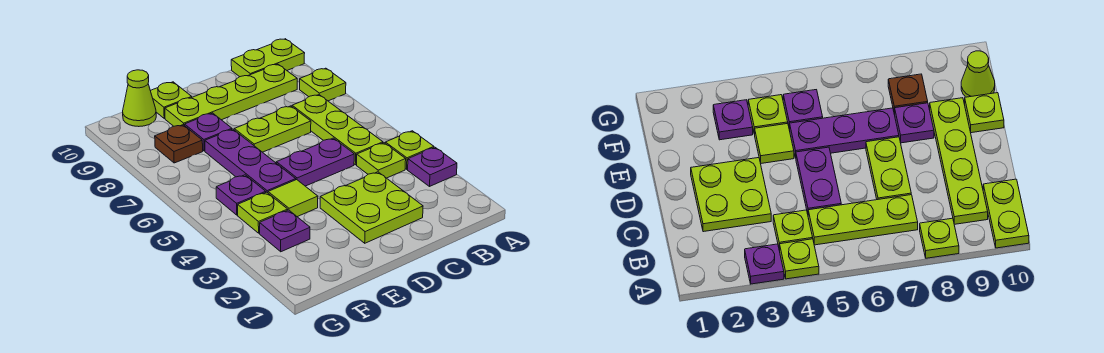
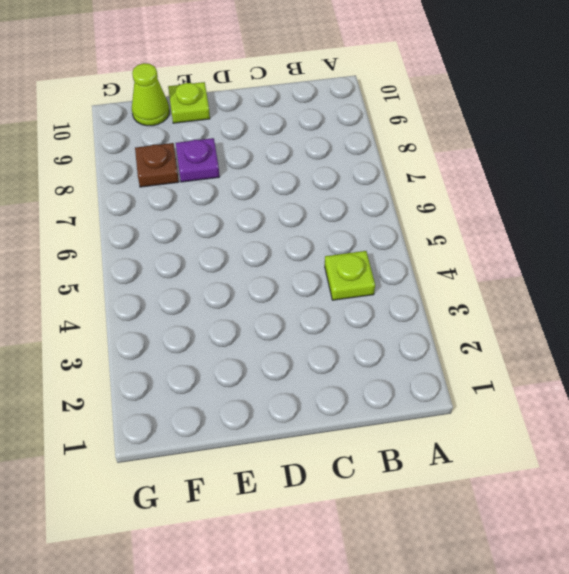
none -> purple plate A3 level 1
none -> lime plate A4 level 1
none -> lime plate A8 level 1

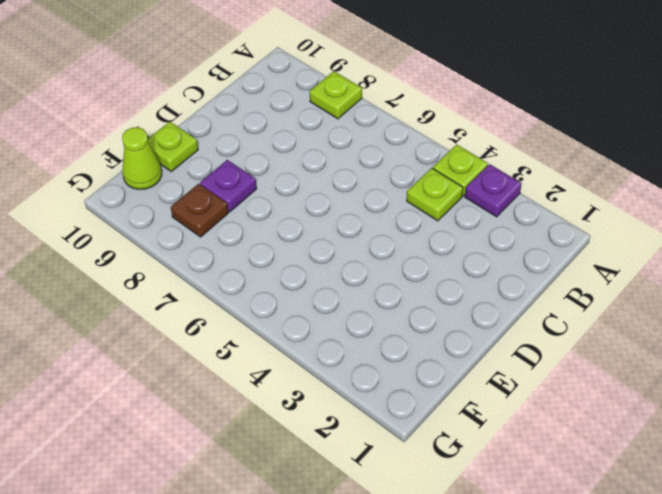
none -> lime plate A10:B10 level 1
none -> lime plate B5:B7 level 1
none -> lime plate B9:E9 level 1

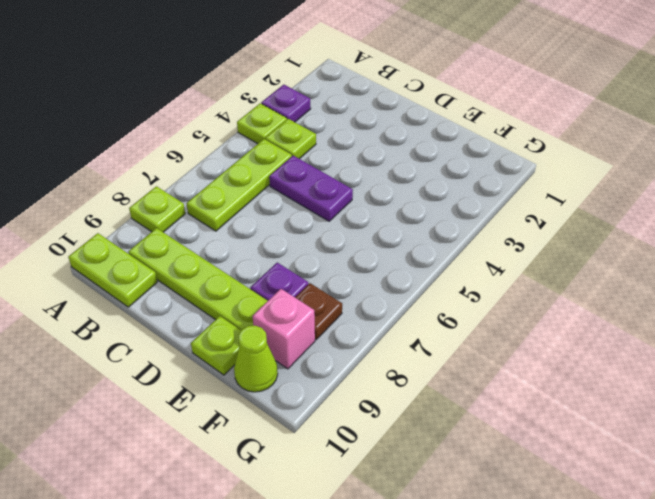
pink brick F9 level 1 -> none
none -> lime plate C2:D3 level 1
none -> lime plate C7:D7 level 1
none -> lime tile E4 level 1

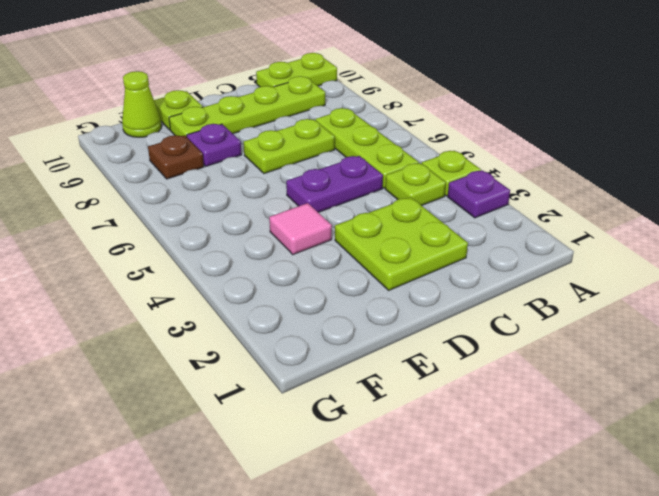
pink tile E4 level 1 -> lime tile E4 level 1
none -> lime plate A8 level 1
none -> purple plate E5:E7 level 1
none -> purple plate F3 level 1

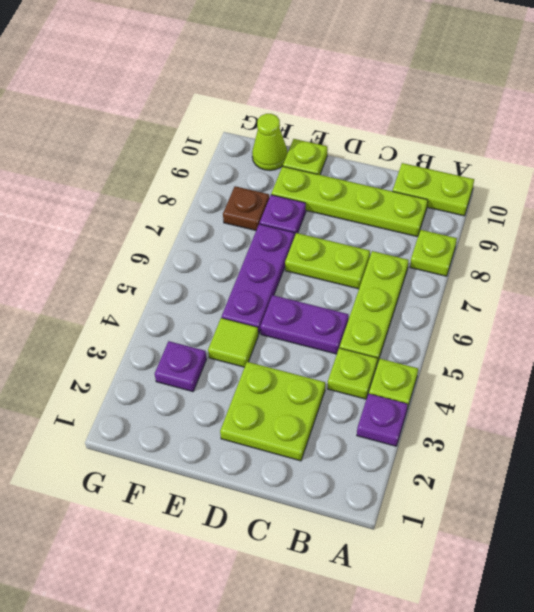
none -> lime plate F4 level 1
none -> purple plate F5 level 1

